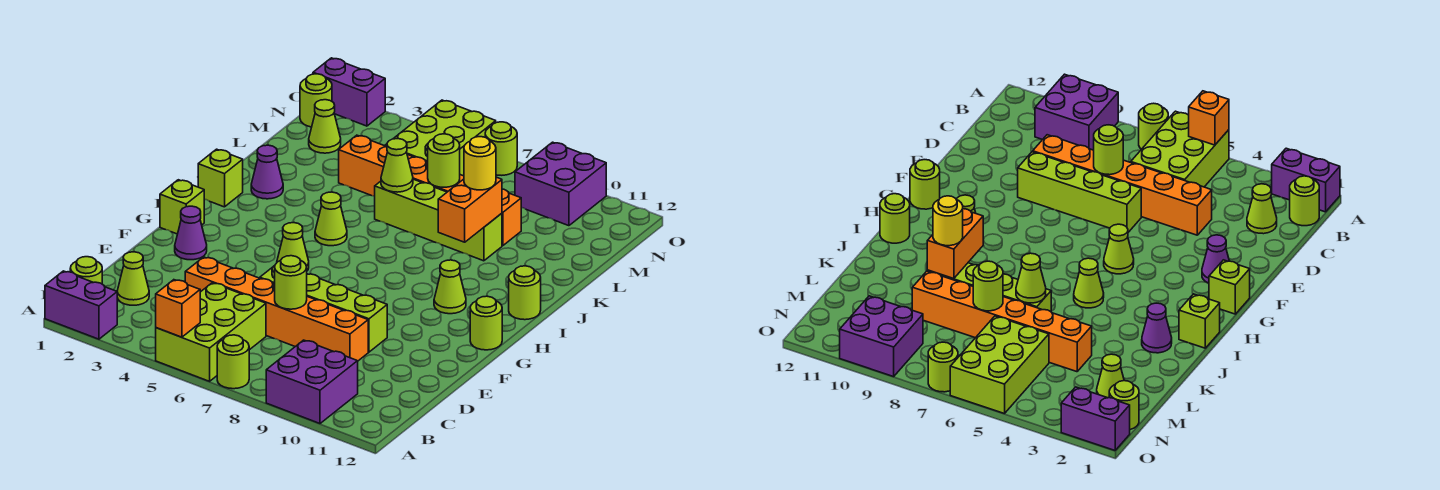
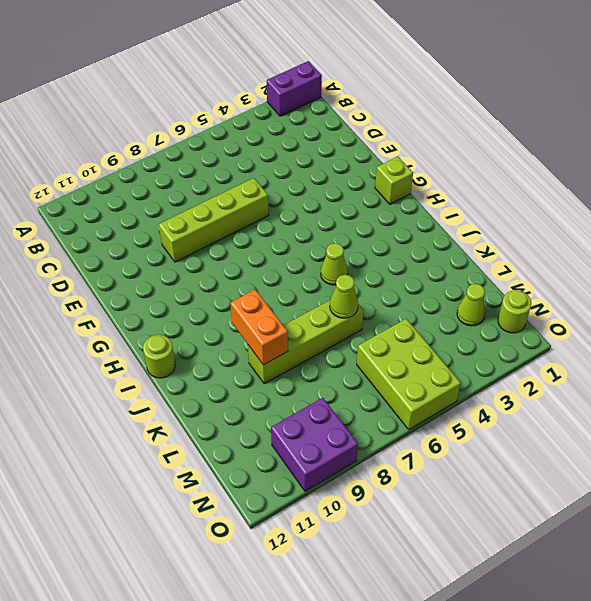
none -> lime brick A5:C6 level 1
none -> lime round brick A7 level 1
none -> purple brick A9:B10 level 1
none -> lime round brick B1 level 1

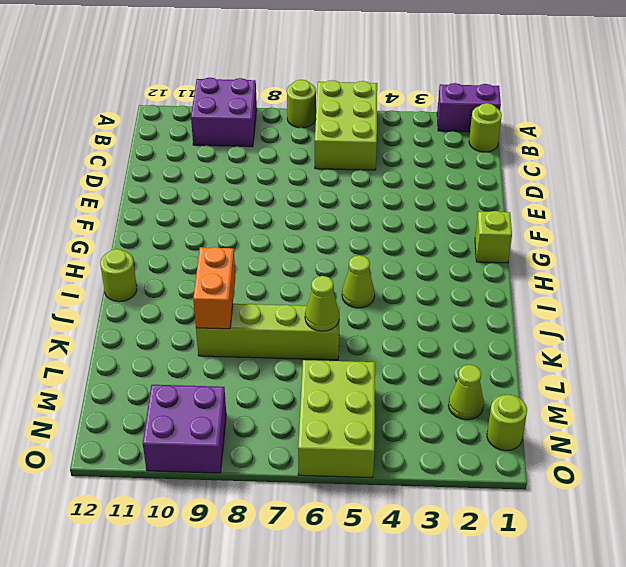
none -> lime cone C2 level 1
none -> orange brick D4:D9 level 1
none -> lime brick E6:E9 level 1
none -> purple cone F2 level 1

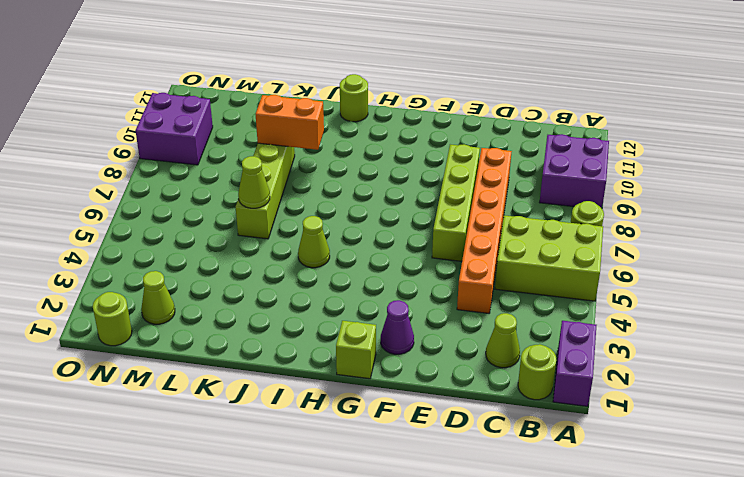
none -> lime cone G5 level 1
none -> lime round brick G12 level 1
none -> lime cone H10 level 1
none -> lime brick I1 level 1

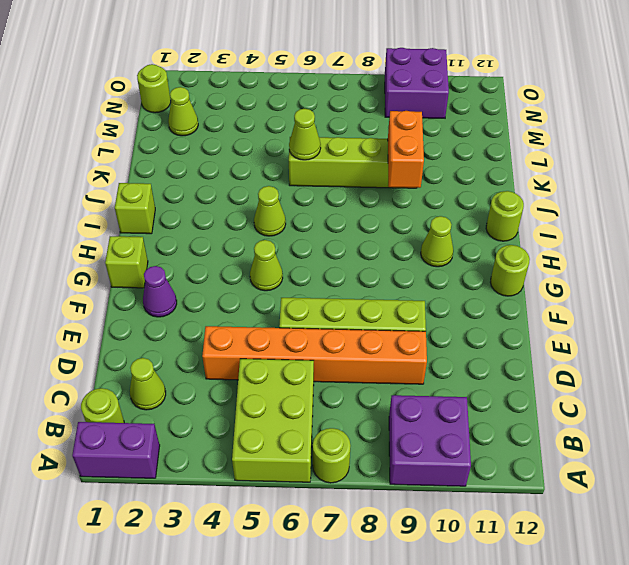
none -> purple cone J2 level 1
none -> orange brick L4:L9 level 1
none -> lime brick M5:O6 level 1
none -> purple brick O1:O2 level 1

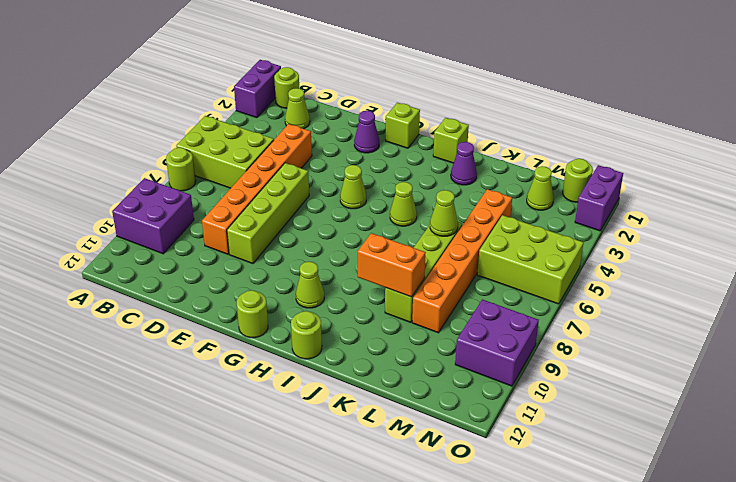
none -> lime round brick O7 level 1
none -> orange brick A5 level 2
none -> lime round brick D7 level 2
none -> lime round brick L7 level 2

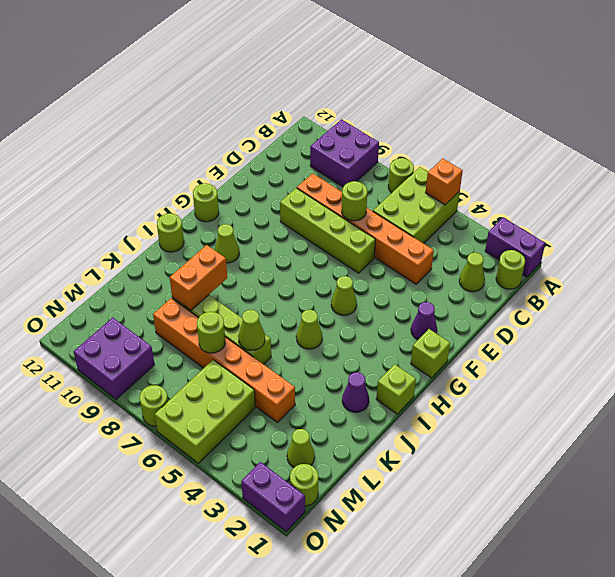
none -> yellow round brick K9 level 3

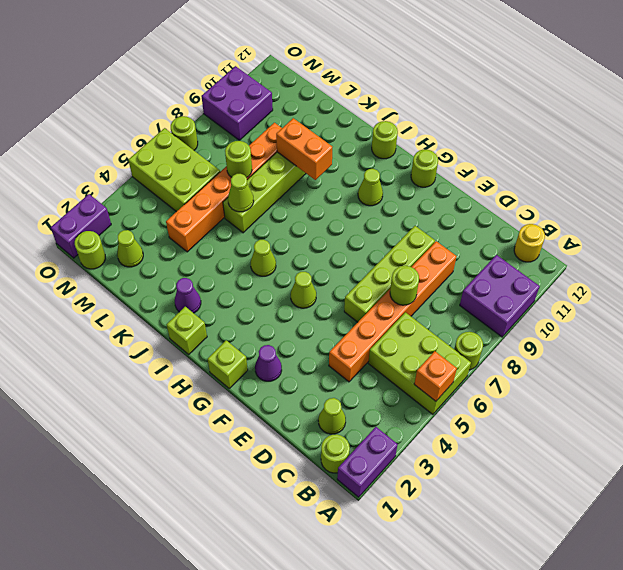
yellow round brick B12 level 1 -> yellow round brick K9 level 3

